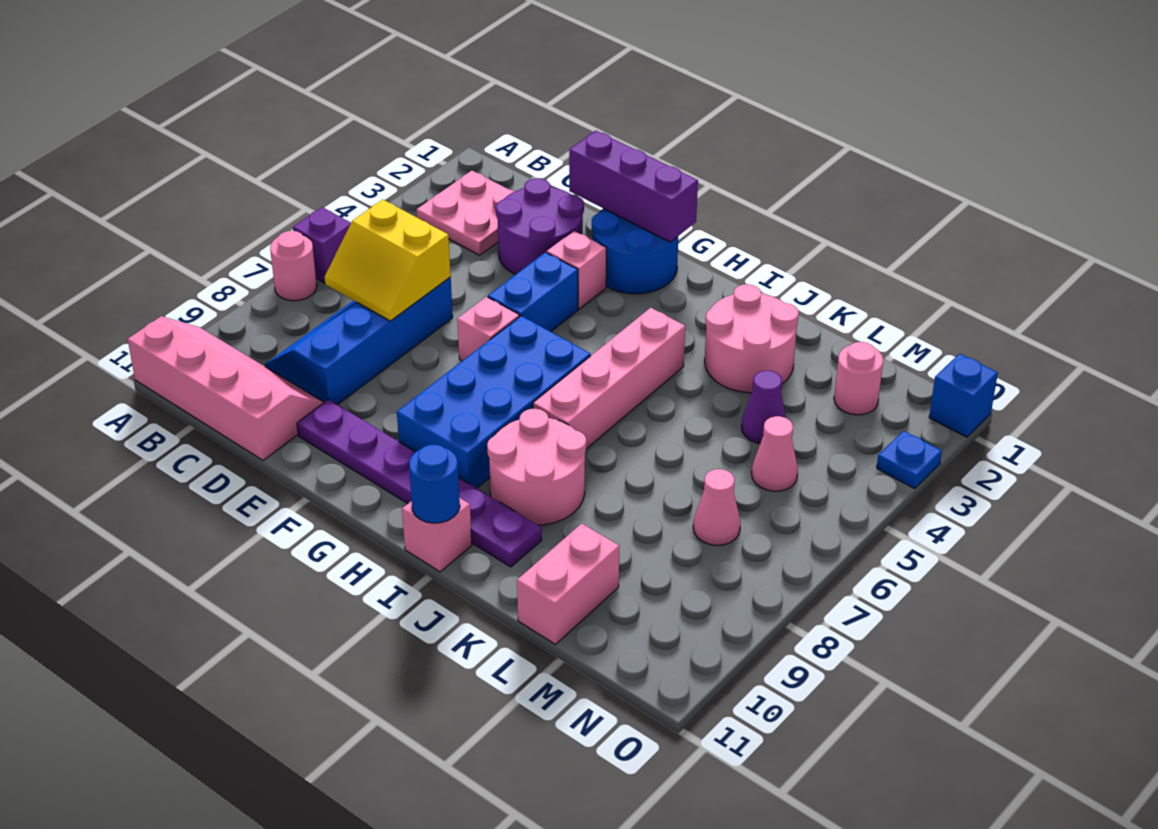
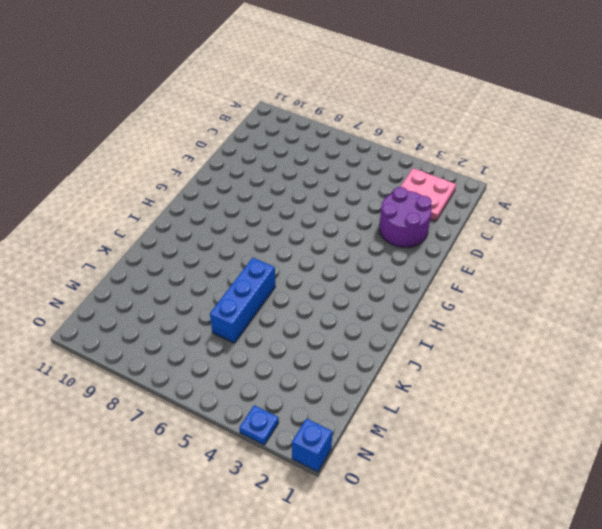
blue brick J6:L6 level 1 -> none
none -> purple brick A6 level 1
none -> pink round brick A7 level 1
none -> pink slope A10:D11 level 1 top 11

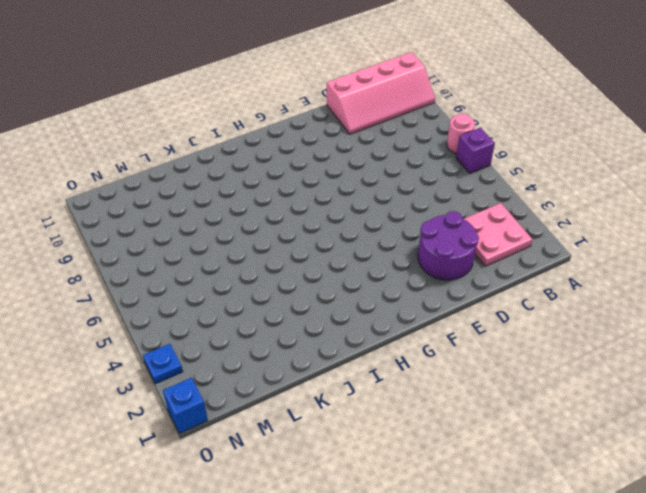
none -> blue slope C6:D9 level 1 top D
none -> purple plate E10:J10 level 1
none -> blue round brick F1:G2 level 1

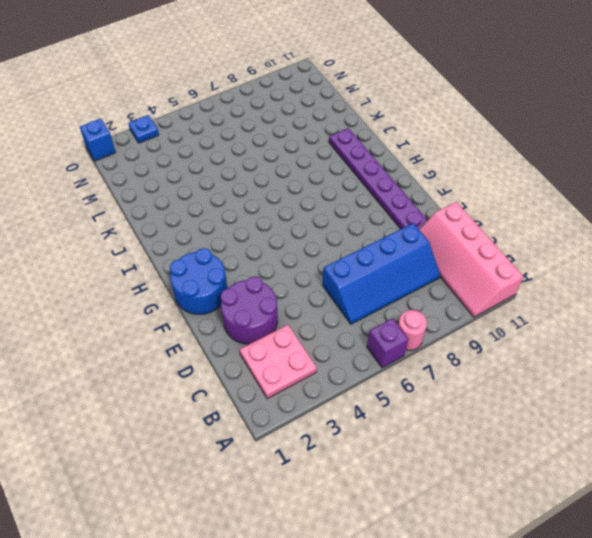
none -> pink brick F3 level 1
none -> blue brick F4:F5 level 1
none -> pink brick F6 level 1

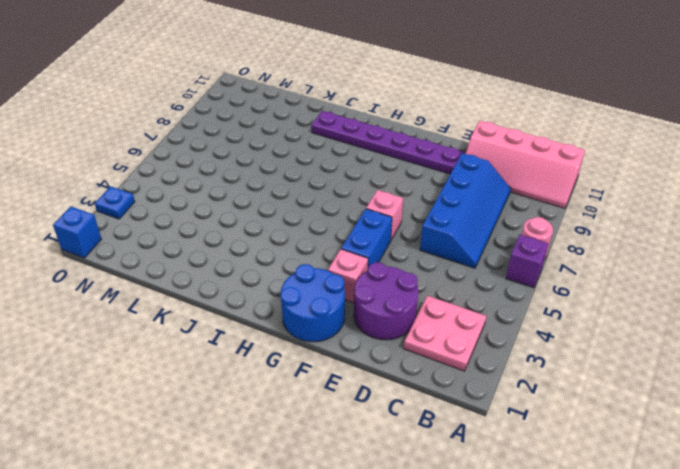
none -> blue brick G6:H9 level 1
none -> pink brick I4:I7 level 1
none -> pink round brick I8:J9 level 1

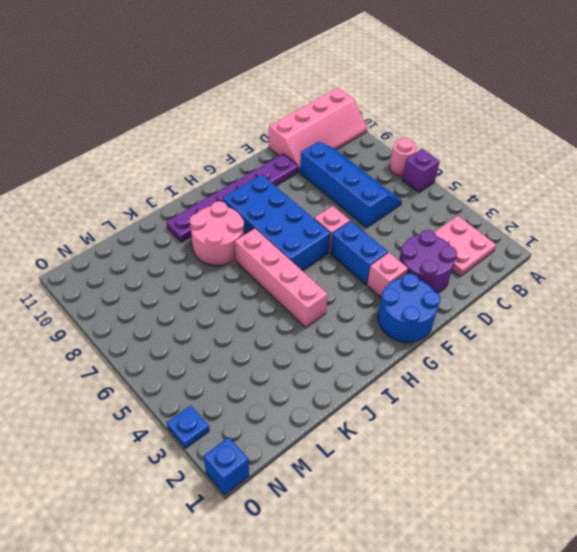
none -> pink brick I11 level 1
none -> pink round brick J2:K3 level 1
none -> purple cone L4 level 1

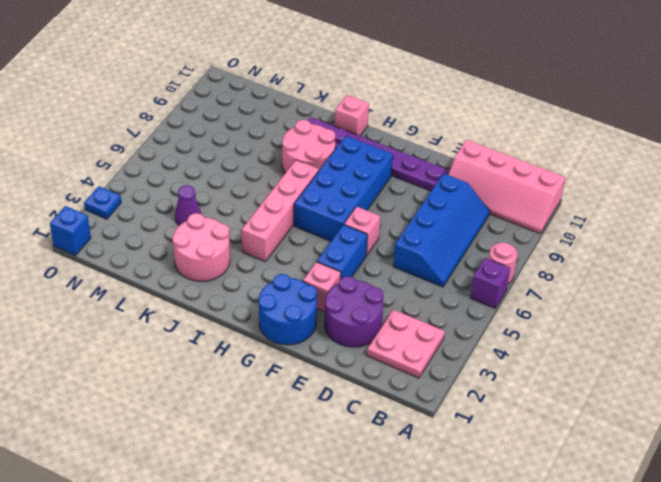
none -> pink brick L10:L11 level 1
none -> pink round brick M2 level 1
none -> pink cone M5 level 1

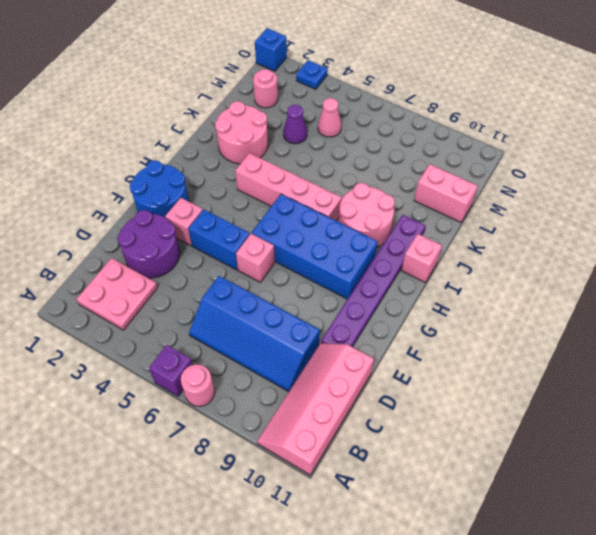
none -> pink cone M7 level 1
none -> yellow slope C6:D7 level 2 top 6
none -> purple brick E1:G1 level 2

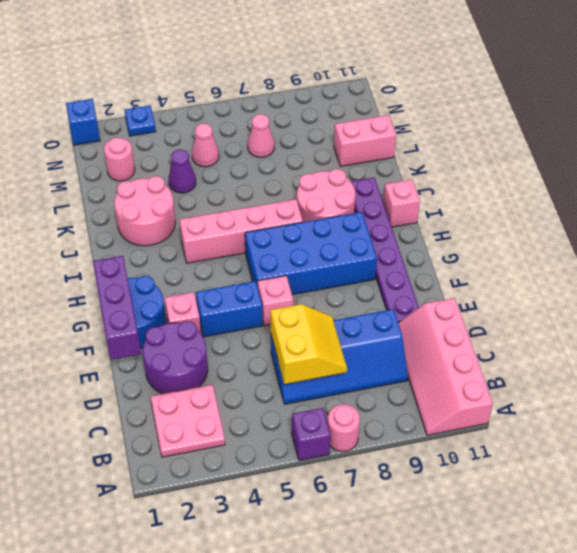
none -> blue round brick I11 level 2

